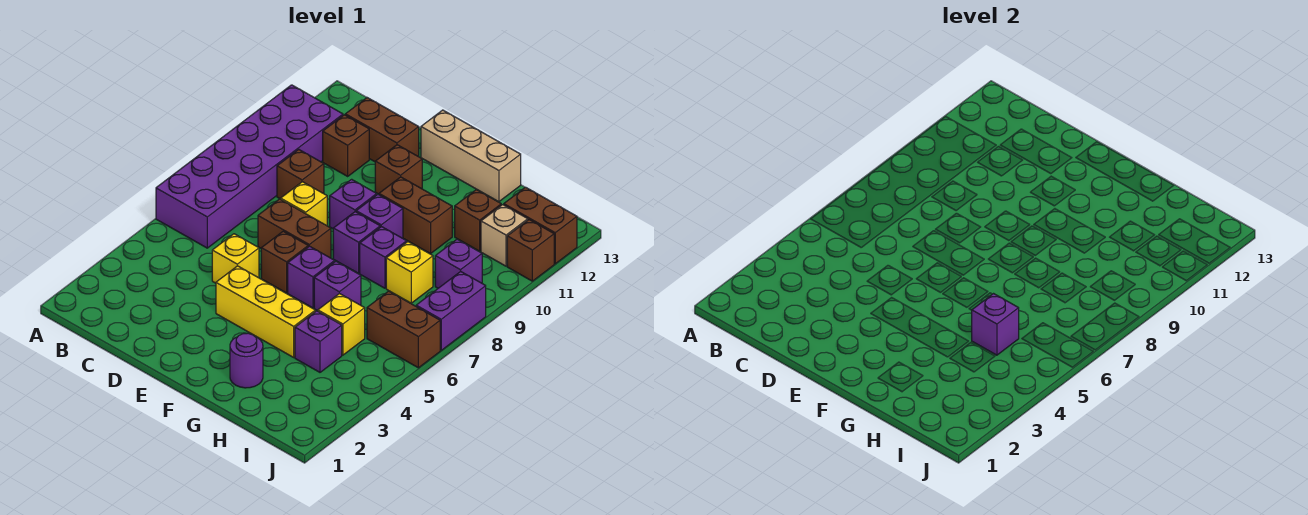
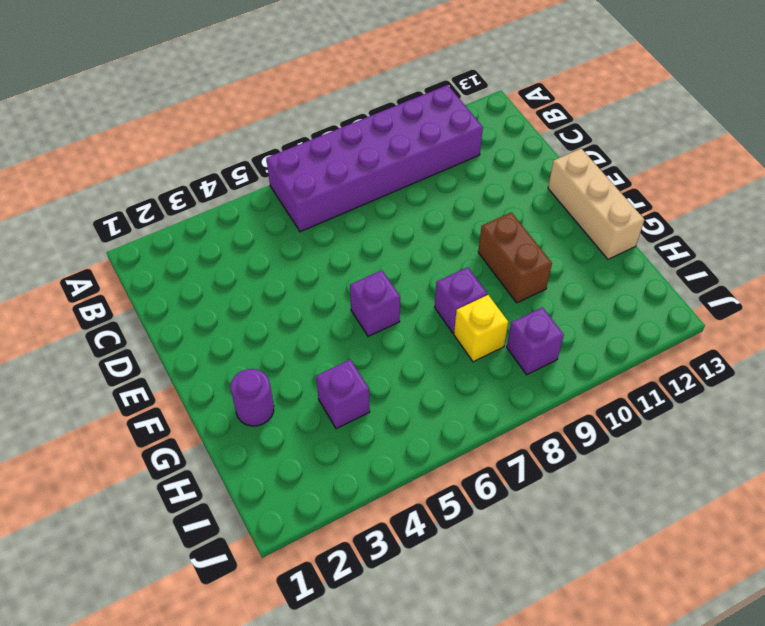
none -> brown brick C9 level 1
none -> brown brick C11 level 1
none -> brown brick C12:D12 level 1
none -> yellow brick D5 level 1

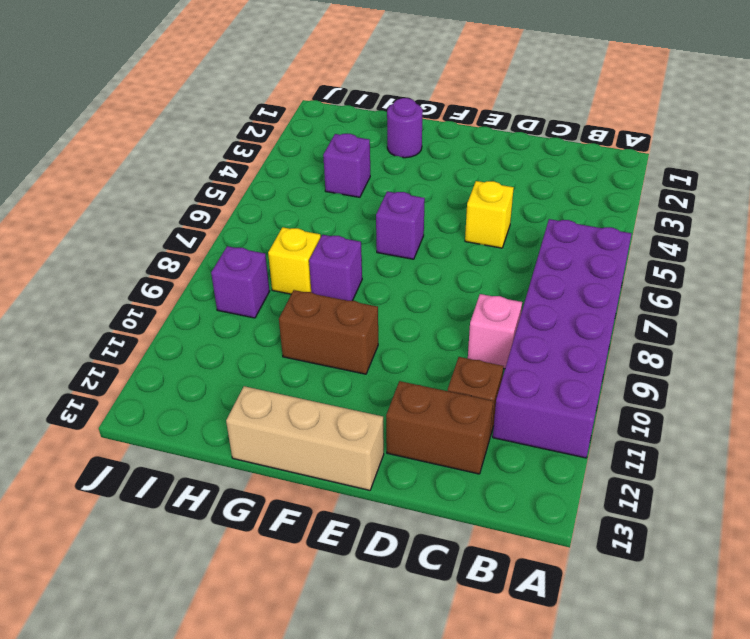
pink brick C9 level 1 -> brown brick C9 level 1
none -> brown brick D7:E7 level 1
none -> yellow brick D8 level 1
none -> yellow brick E4:G4 level 1
none -> brown brick E6 level 1

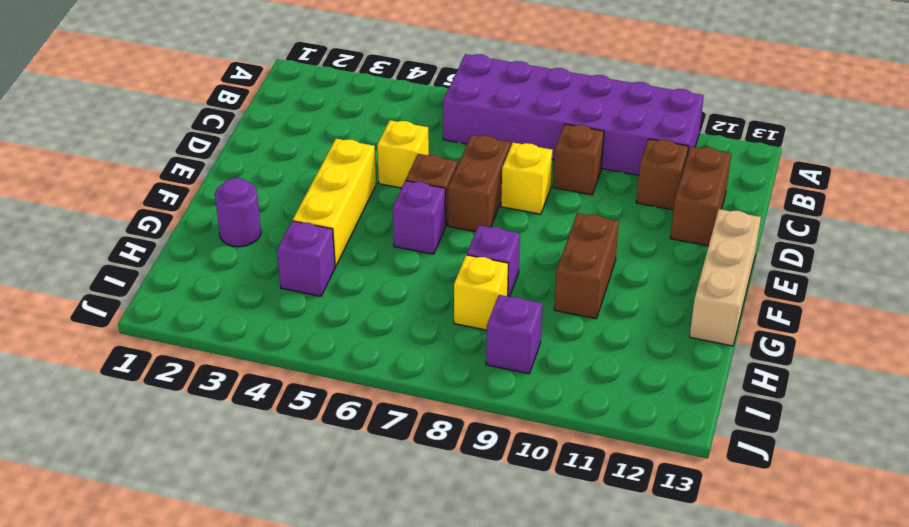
none -> purple brick E9 level 1
none -> brown brick E11 level 1
none -> purple brick F8 level 1
none -> purple brick F9 level 1

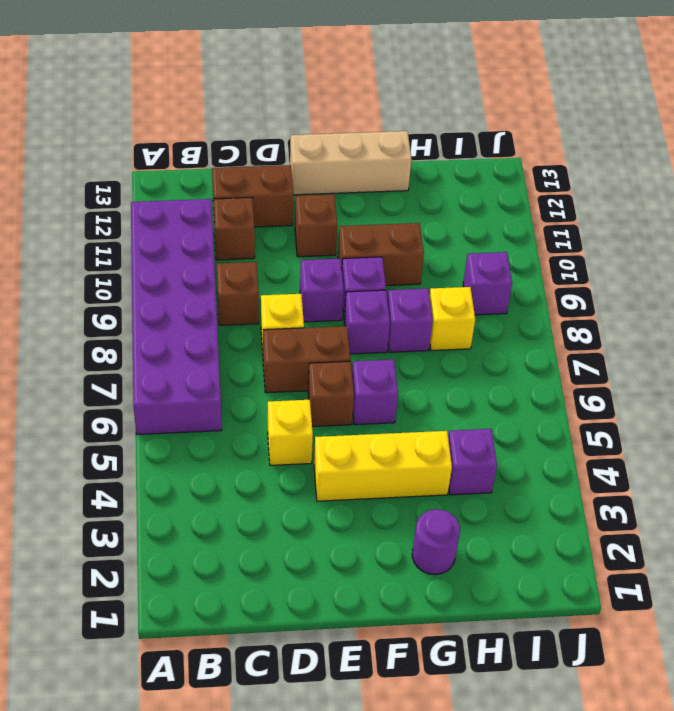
none -> purple brick G6 level 1
none -> yellow brick H5 level 1
none -> brown brick H11 level 1
none -> brown brick I6:J6 level 1

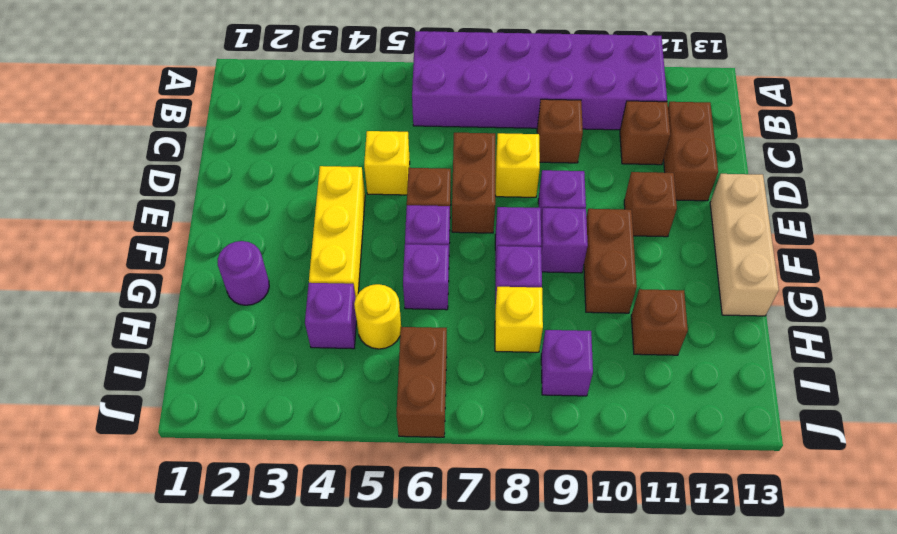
yellow round brick H5 level 1 -> yellow brick H5 level 1
none -> tan brick I11 level 1
none -> brown brick I12:J12 level 1
none -> purple brick J7:J8 level 1
none -> brown brick J11 level 1

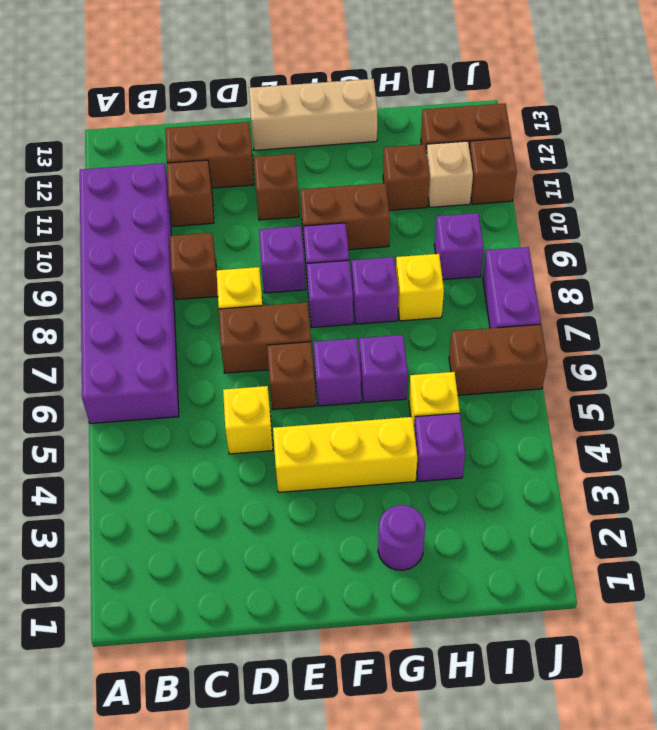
none -> purple brick H5 level 2

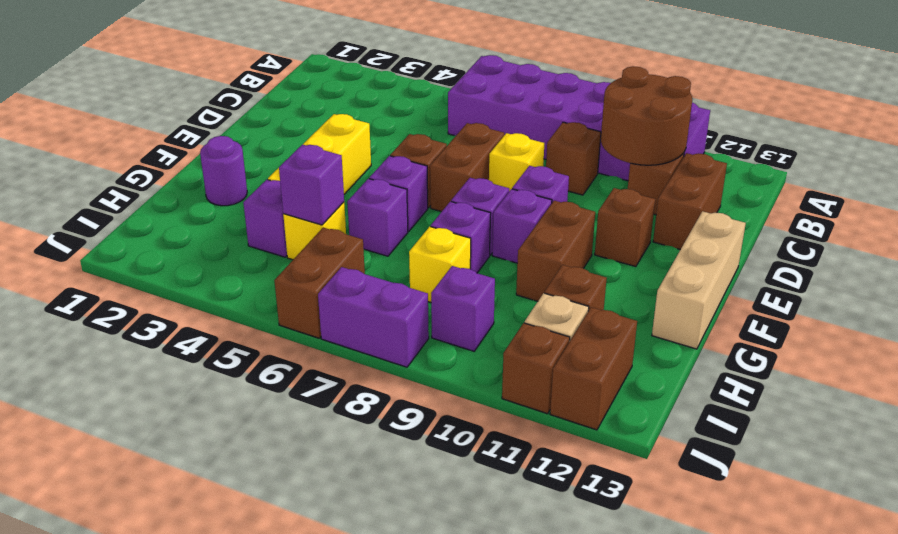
brown round brick B10:C11 level 2 -> none
none -> yellow brick D5 level 1

